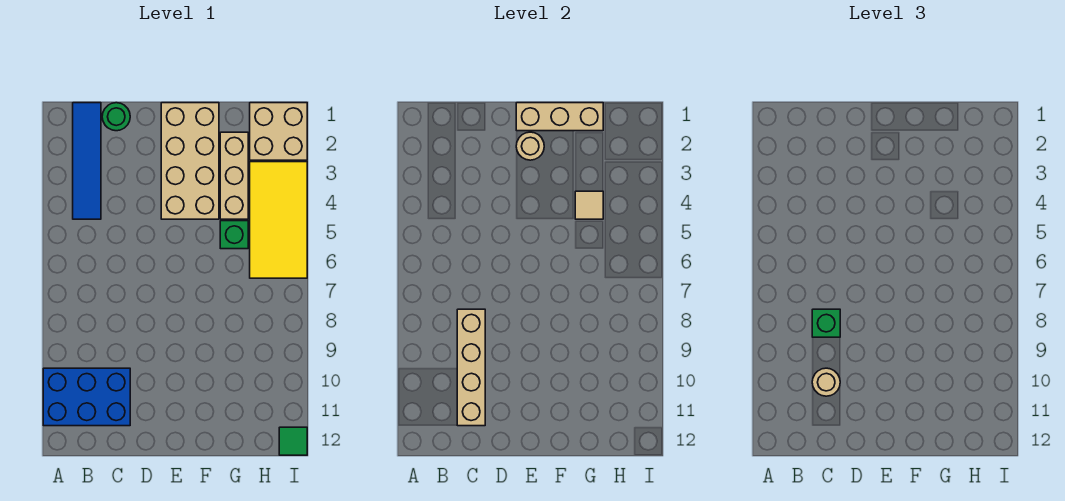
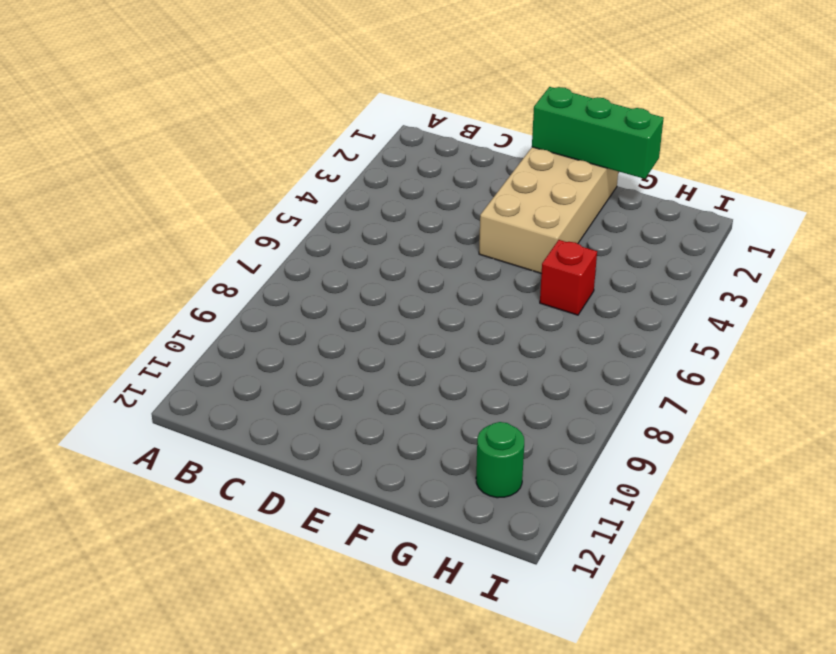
green brick E1:G1 level 2 -> tan brick E1:G1 level 2
red brick G5 level 1 -> green brick G5 level 1
green round brick H11 level 1 -> green round brick C1 level 1
none -> blue brick A10:C11 level 1
none -> blue tile B1:B4 level 1
none -> tan brick G2:G4 level 1

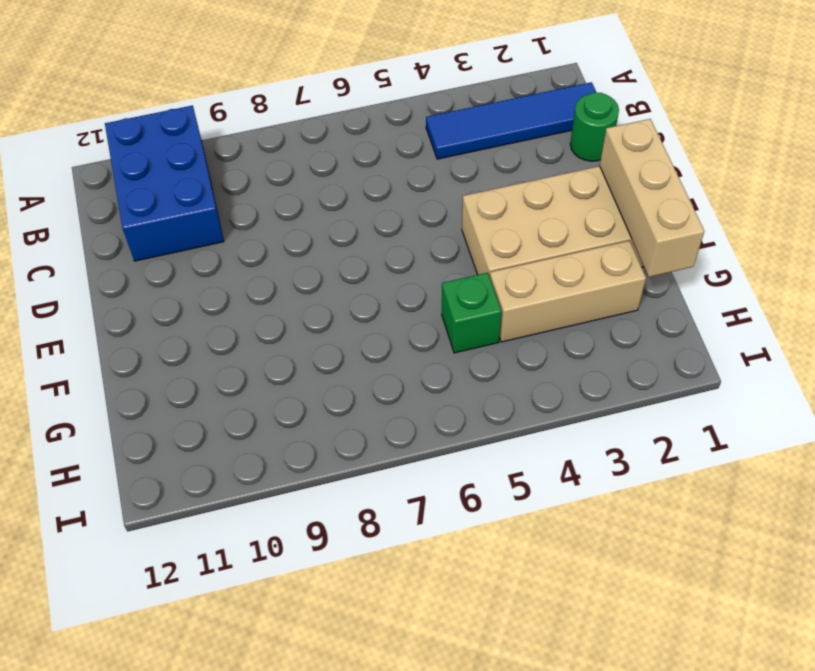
none -> tan brick H1:I2 level 1
none -> yellow tile H3:I6 level 1
none -> green tile I12 level 1

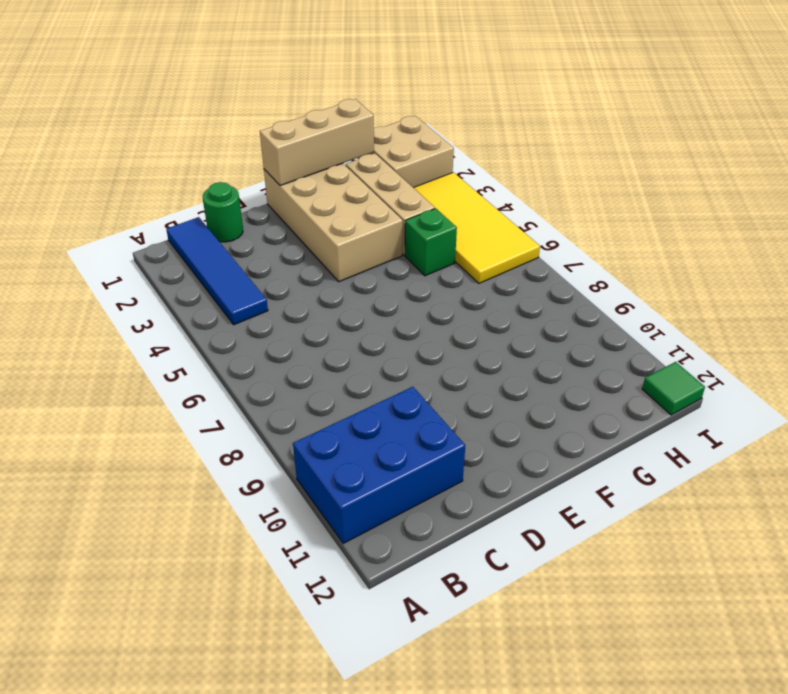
none -> tan brick C8:C11 level 2
none -> tan round brick E2 level 2
none -> tan tile G4 level 2

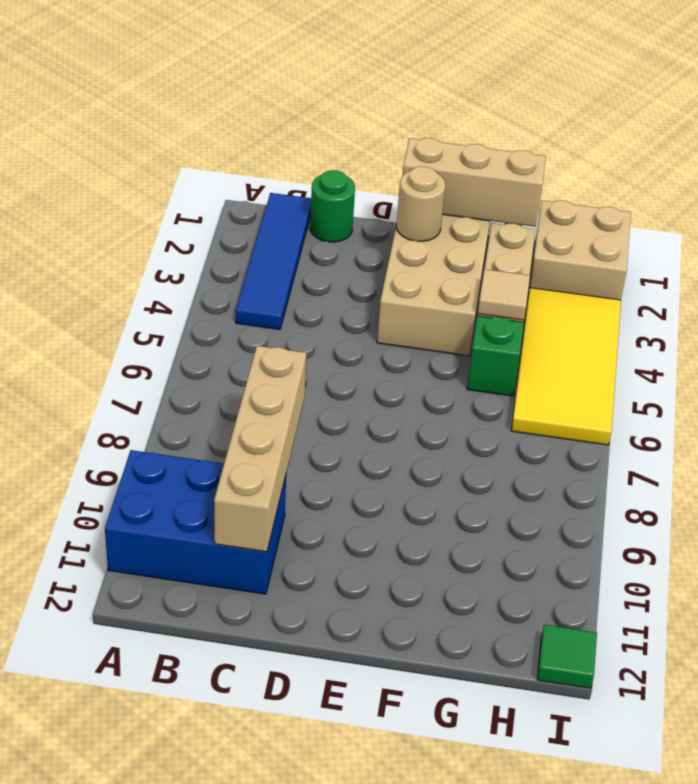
none -> green brick C8 level 3
none -> tan round brick C10 level 3

